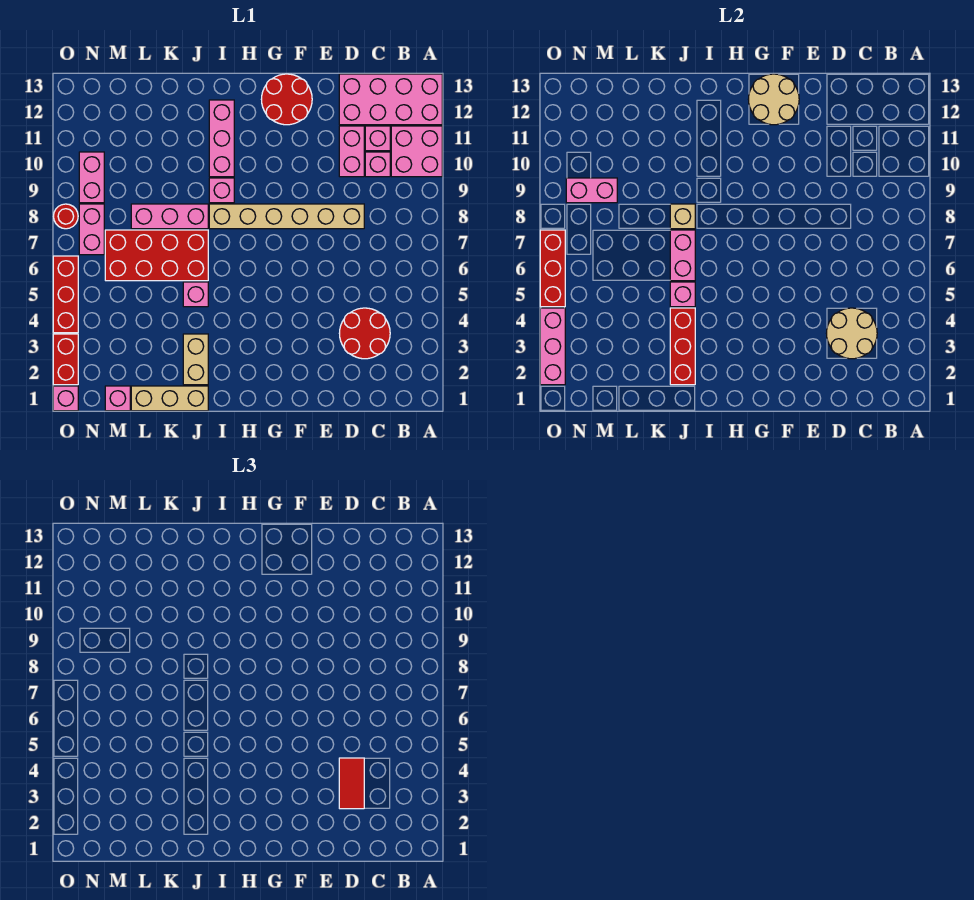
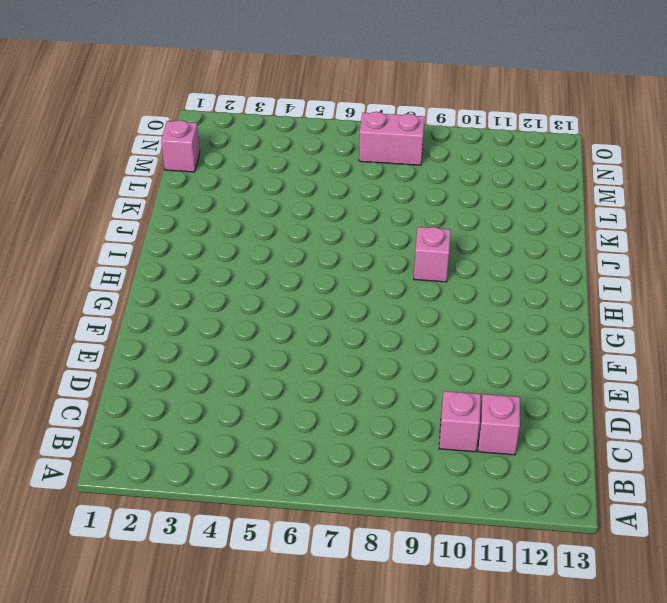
none -> pink brick A10:B11 level 1
none -> pink brick A12:D13 level 1
none -> red round brick C3:D4 level 1
none -> tan brick D8:I8 level 1

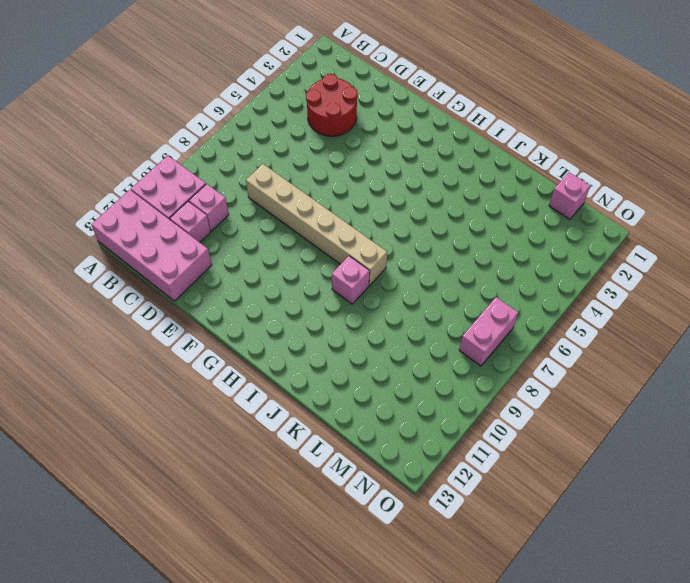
none -> pink brick D10:D11 level 1
none -> red round brick F12:G13 level 1
none -> pink brick I10:I12 level 1
none -> tan brick J1:L1 level 1

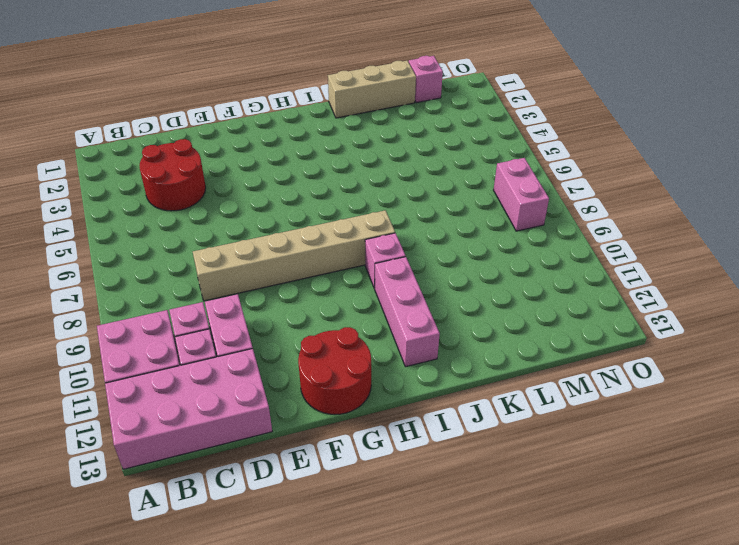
none -> tan brick J2:J3 level 1
none -> pink brick J5 level 1
none -> red brick J6:M7 level 1
none -> pink brick J8:L8 level 1

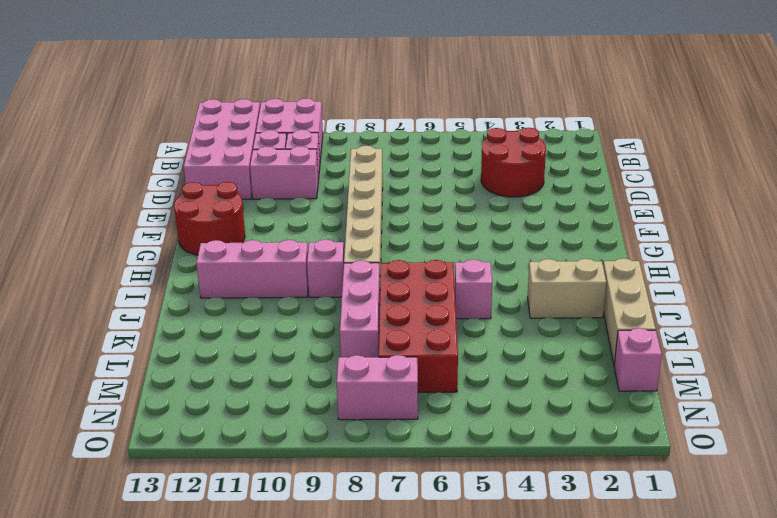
none -> pink brick N9:N10 level 1
none -> pink brick O1 level 1
none -> red brick O2:O3 level 1
none -> red brick O4:O6 level 1

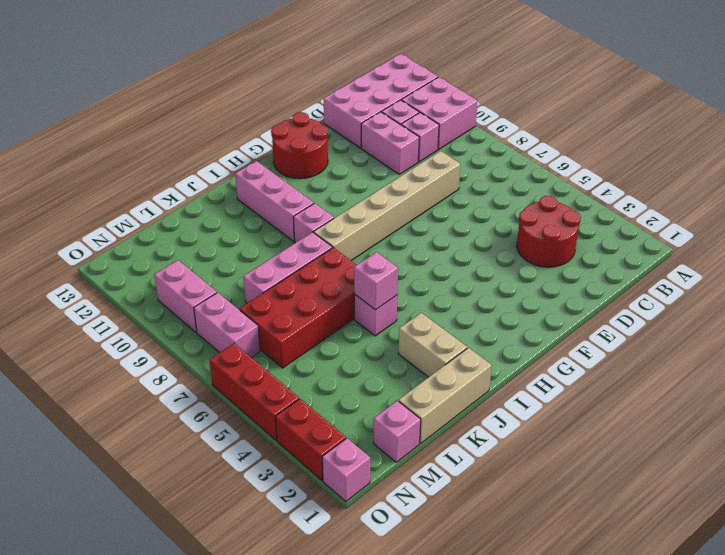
none -> red round brick O8 level 1
none -> tan round brick C3:D4 level 2
none -> tan round brick F12:G13 level 2
none -> red brick J2:J4 level 2

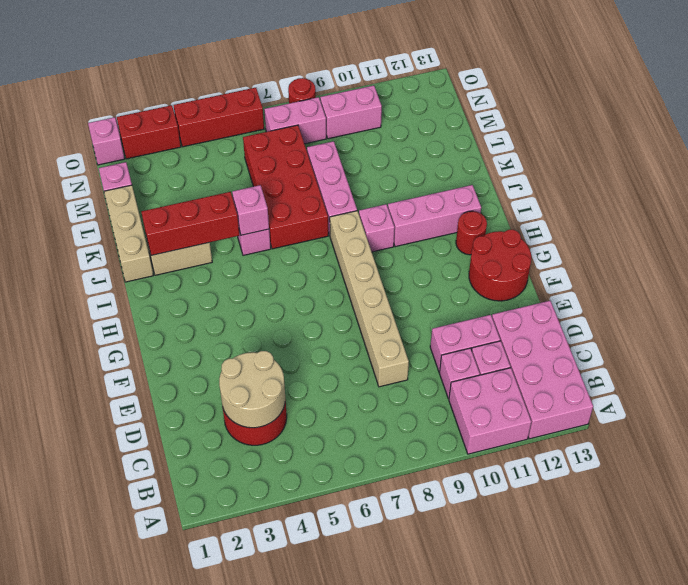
red round brick H12 level 1 -> none
none -> tan round brick F12:G13 level 2
none -> pink brick J6:J7 level 2
none -> tan brick J8 level 2
none -> pink brick M9:N9 level 2

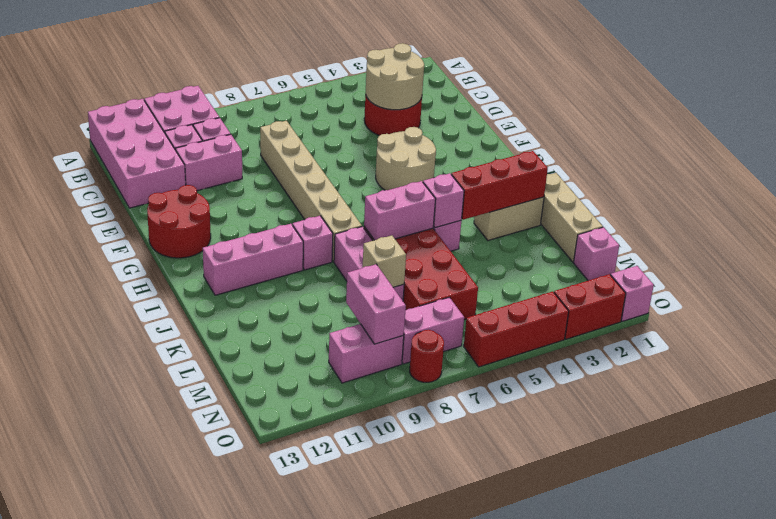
tan round brick F4:G5 level 1 -> tan round brick F12:G13 level 2
tan brick L8 level 2 -> tan brick J8 level 2
none -> pink brick O2:O4 level 2
none -> red brick O5:O7 level 2
none -> red tile D3:D4 level 3

